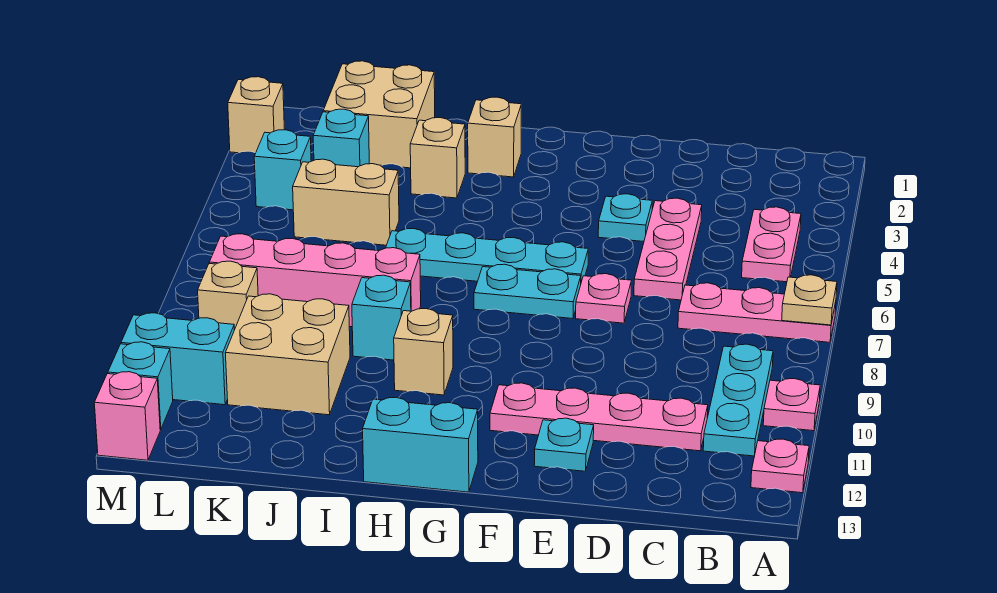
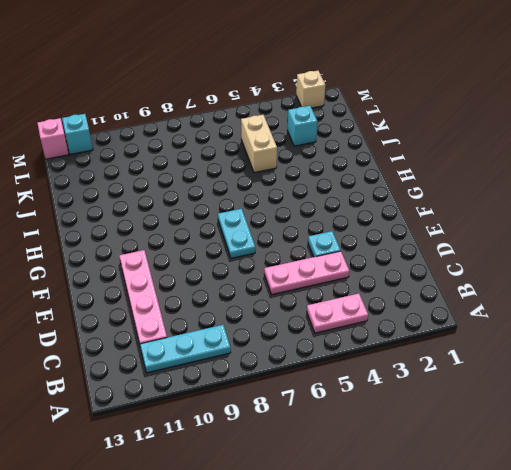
none -> pink plate A7:C7 level 1
none -> pink plate A10 level 1
none -> pink plate A12 level 1

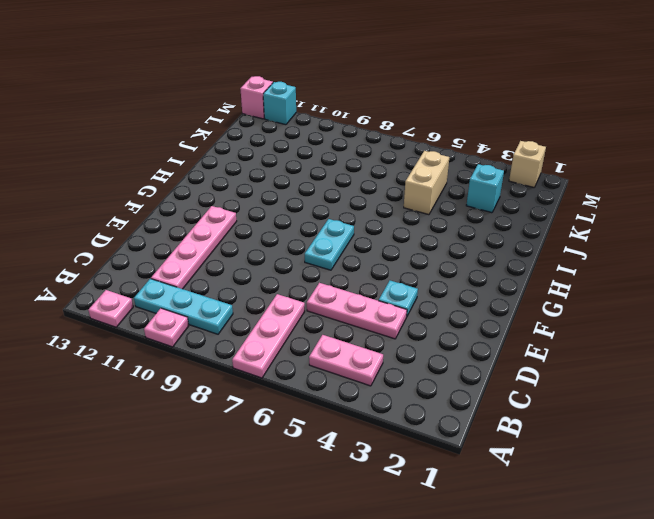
none -> pink plate E7 level 1
none -> cyan plate E12 level 1
none -> cyan plate F6:I6 level 1

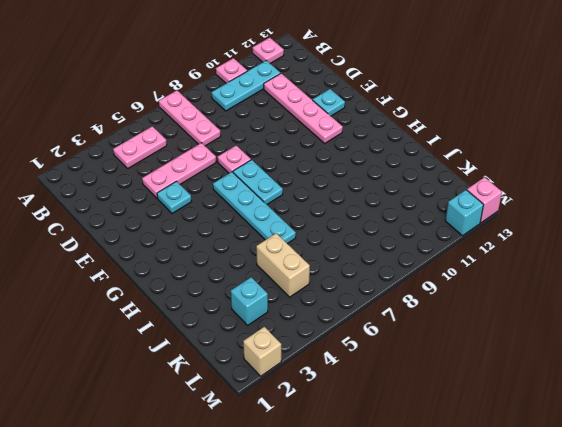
none -> cyan brick G13:H13 level 1
none -> tan brick H2 level 1
none -> tan brick H10 level 1

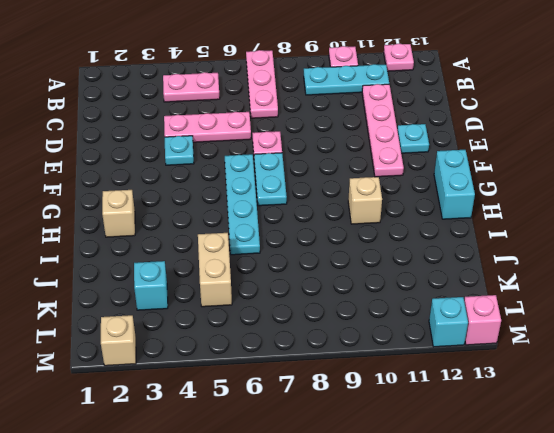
none -> tan brick I3 level 1
none -> pink brick I8:L8 level 1
none -> cyan brick I9 level 1

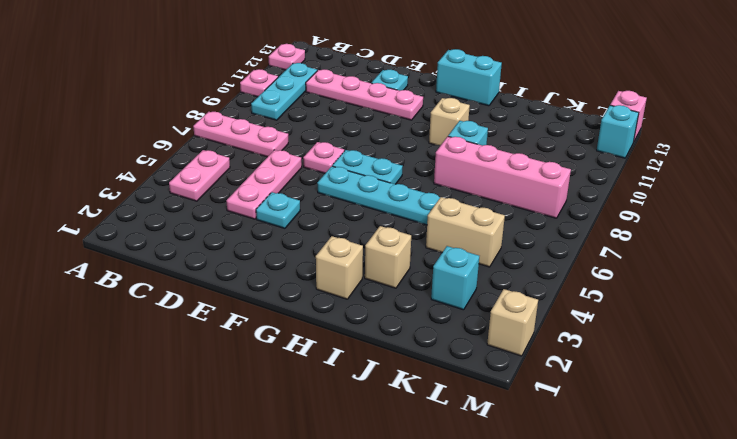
none -> tan brick J1:K2 level 1
none -> tan brick J10:K11 level 1
none -> cyan brick L4 level 1

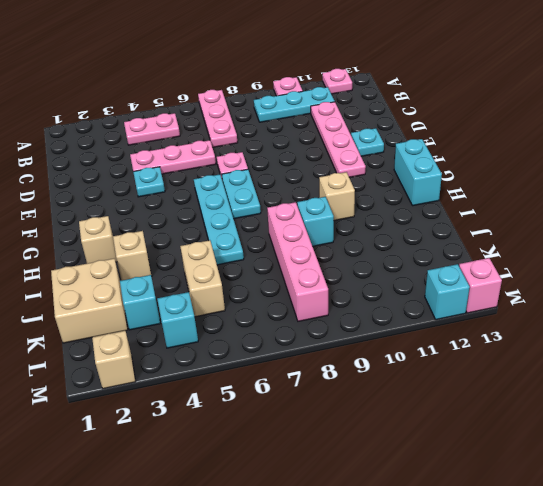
none -> tan brick J10:K11 level 1
none -> tan brick L9 level 1
none -> cyan brick L11:M11 level 1

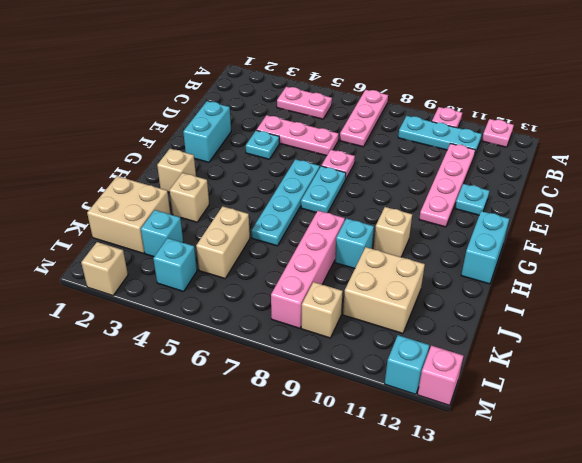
cyan brick E2:F2 level 1 -> cyan brick L11:M11 level 1
none -> tan plate A7 level 2

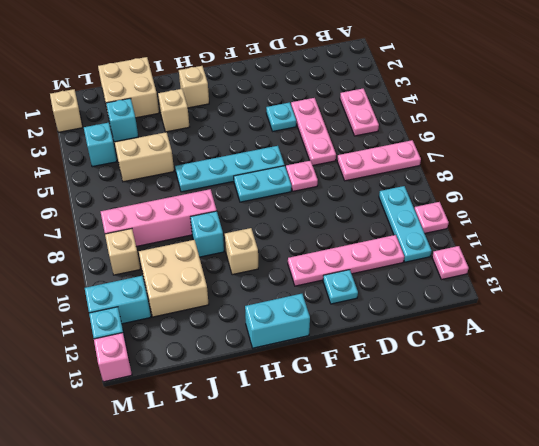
none -> tan plate A7 level 2

